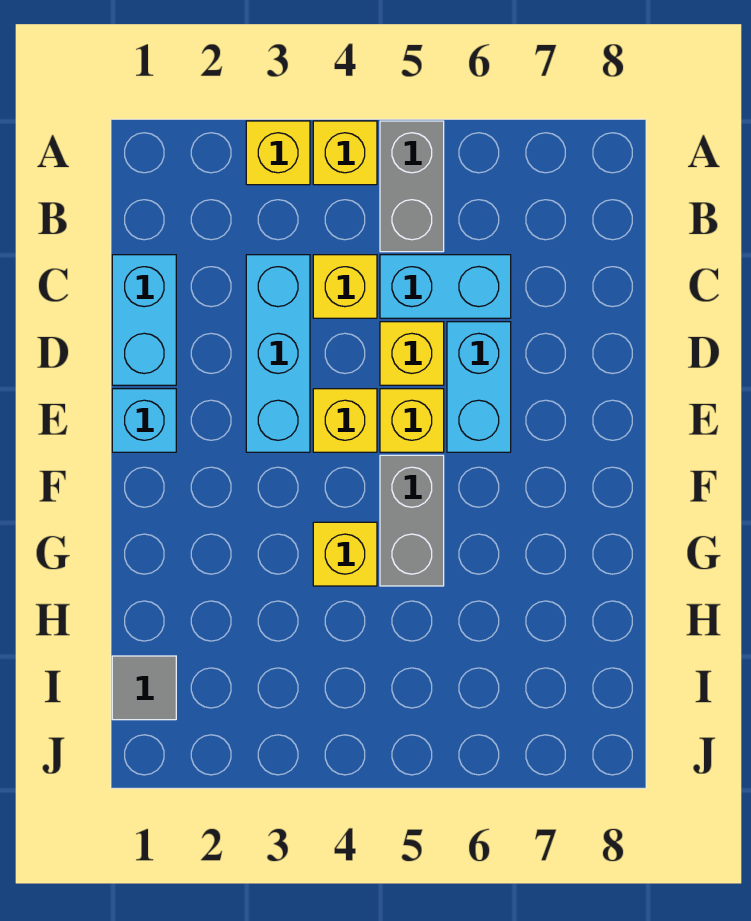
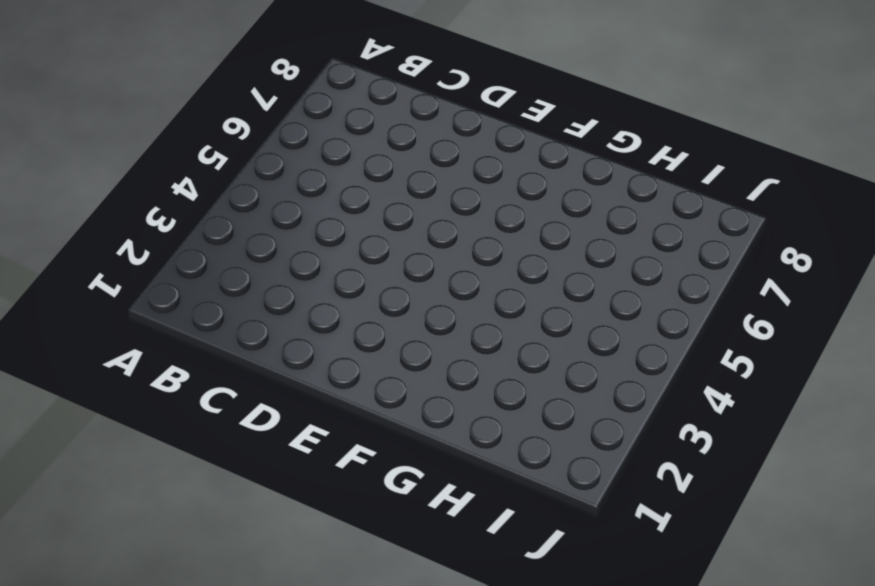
none -> yellow brick A3 level 1
none -> yellow brick A4 level 1
none -> grey brick A5:B5 level 1

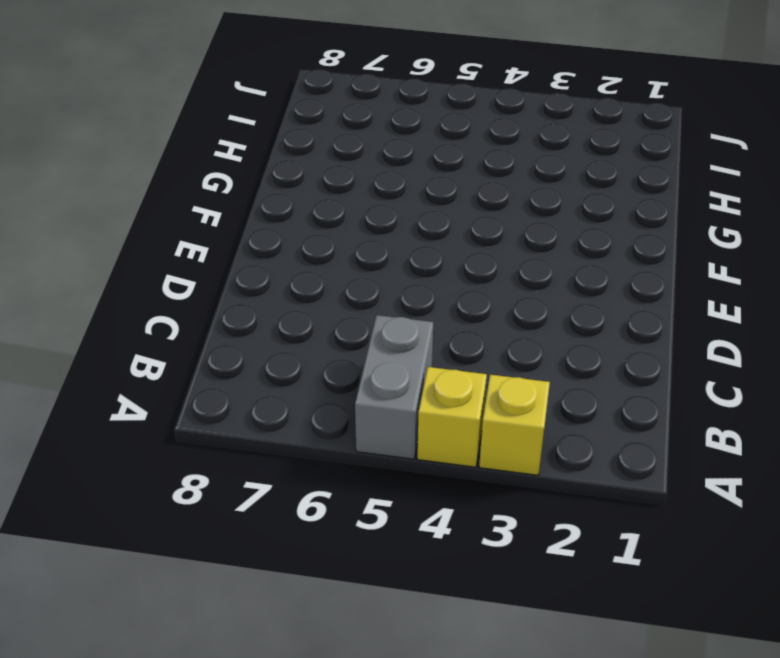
none -> cyan brick C1:D1 level 1
none -> cyan brick C3:E3 level 1
none -> yellow brick C4 level 1

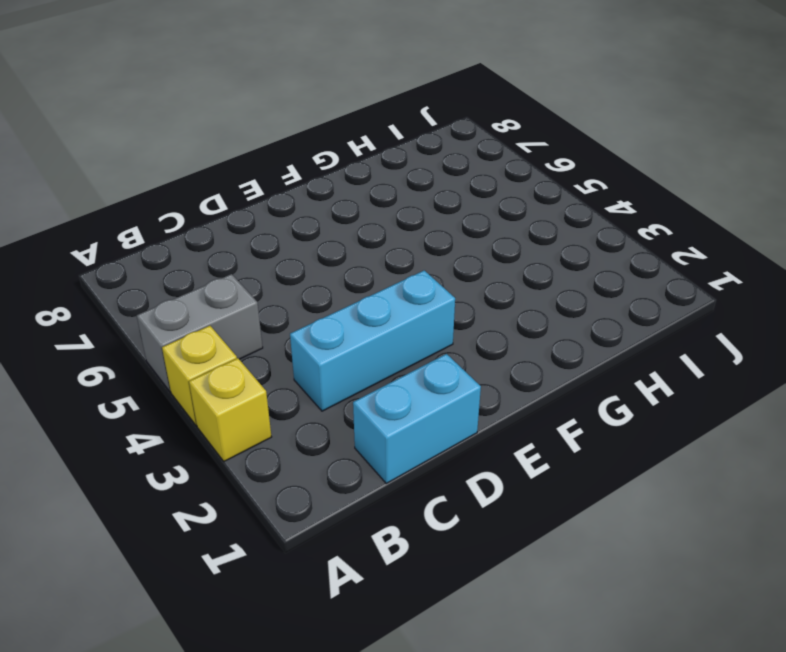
none -> yellow brick C4 level 1
none -> cyan brick C5:C6 level 1
none -> yellow brick D5 level 1

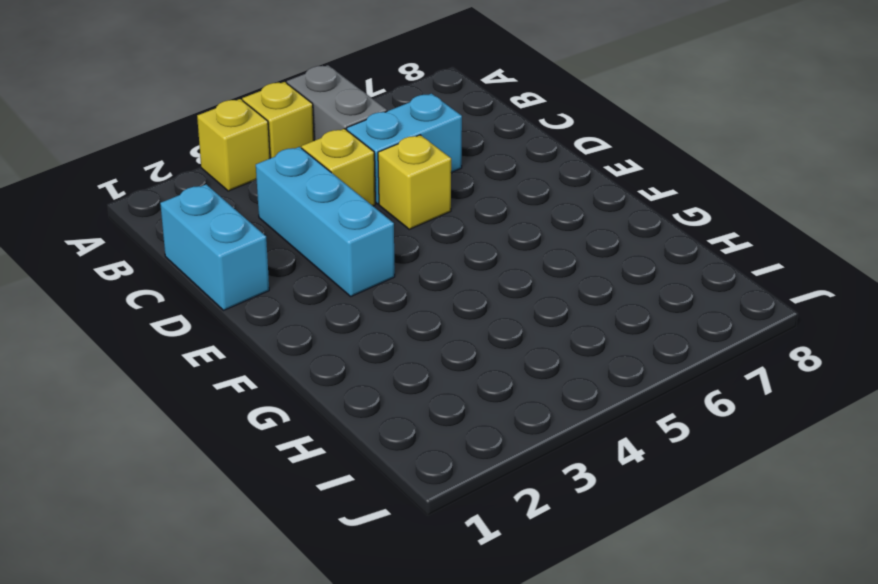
none -> cyan brick D6:E6 level 1
none -> cyan brick E1 level 1
none -> yellow brick E4 level 1

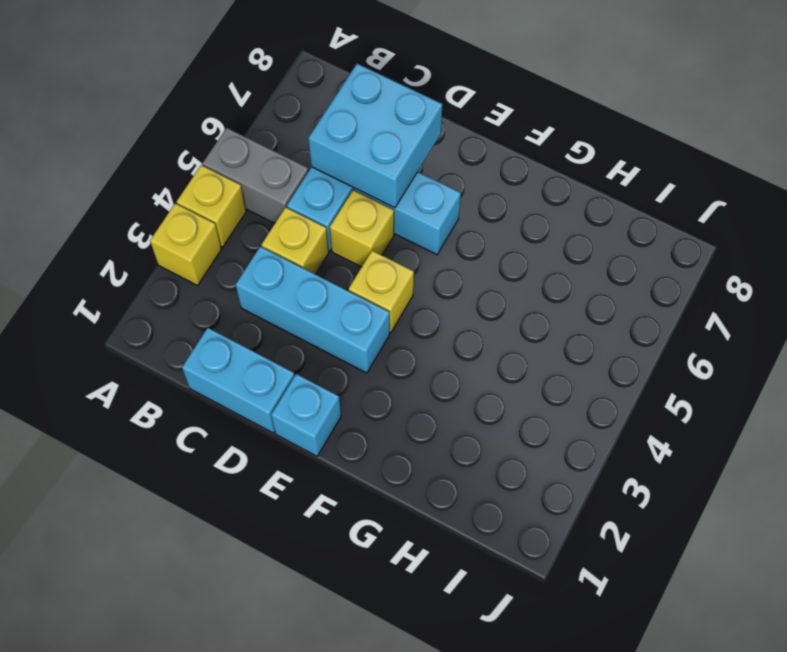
cyan brick C6:D7 level 2 -> none
none -> yellow brick E5 level 1
none -> grey brick F5:G5 level 1
none -> yellow brick G4 level 1

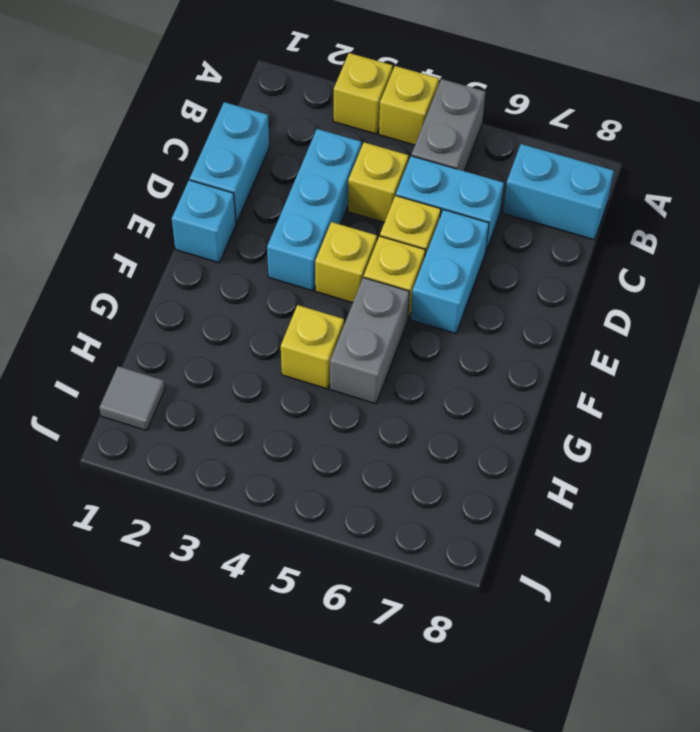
cyan brick B7:B8 level 1 -> none

